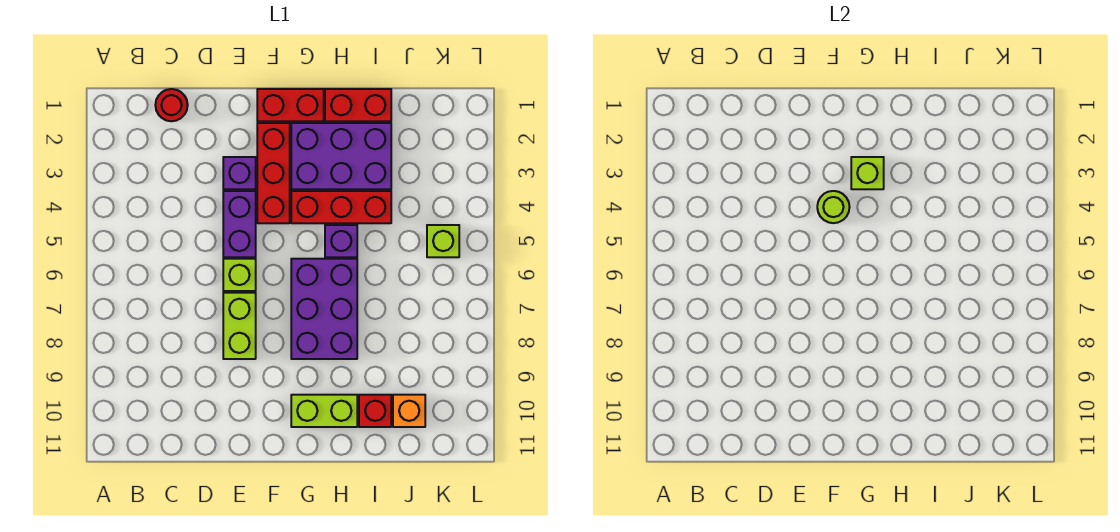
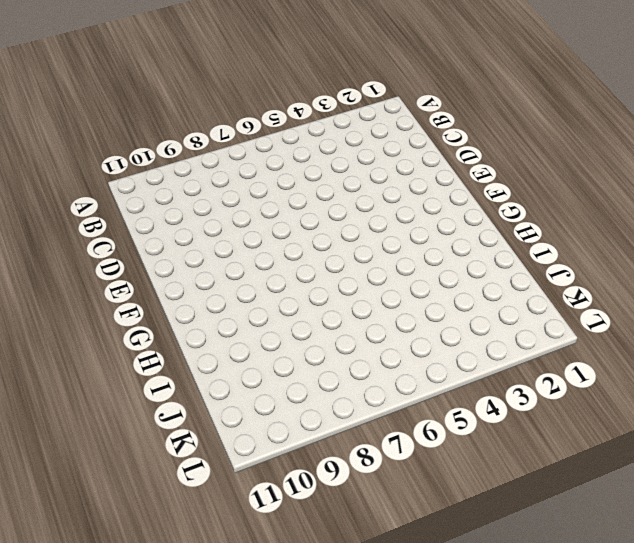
none -> red round brick C1 level 1
none -> purple brick E3 level 1
none -> purple brick E4:E5 level 1

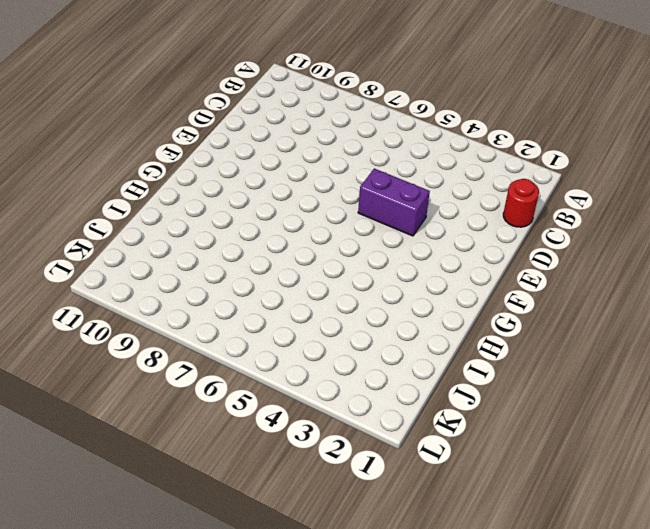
none -> purple brick E3 level 1
none -> lime brick E6 level 1
none -> lime brick E7:E8 level 1

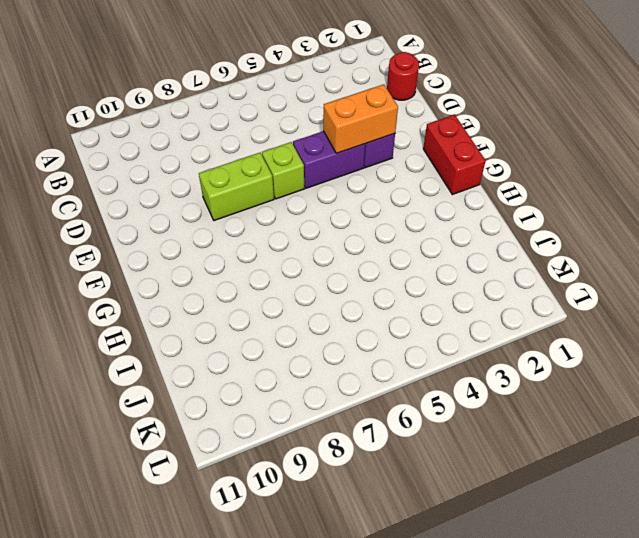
orange brick E3:E4 level 2 -> none
none -> red brick F2:F4 level 1
none -> purple brick G2:I3 level 1
none -> red brick G4:I4 level 1

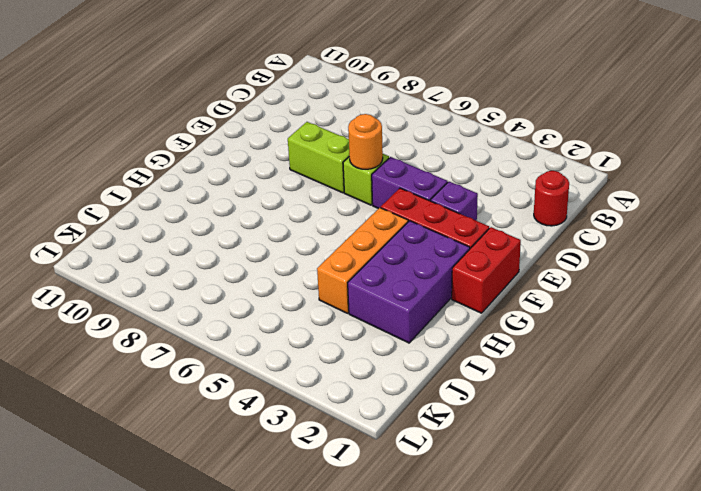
orange round brick E6 level 2 -> none
orange brick G4:I4 level 1 -> red brick G4:I4 level 1
none -> purple brick G6:H8 level 1
none -> lime brick G10:H10 level 1
none -> red brick H1:I1 level 1

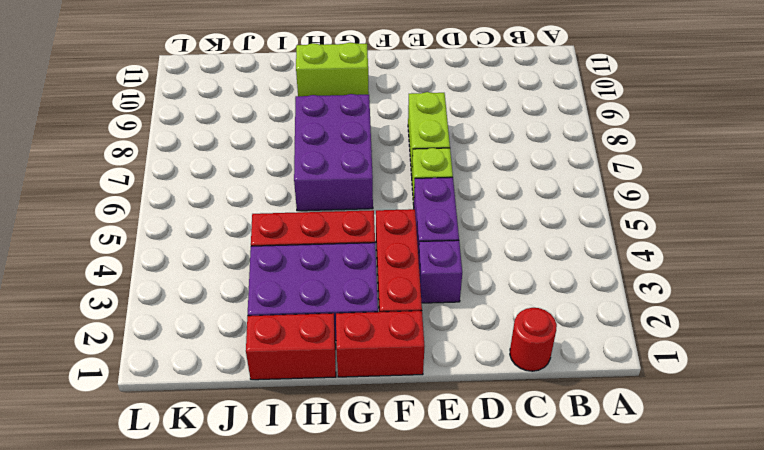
none -> purple brick H5 level 1
none -> red brick I10 level 1
none -> orange brick J10 level 1

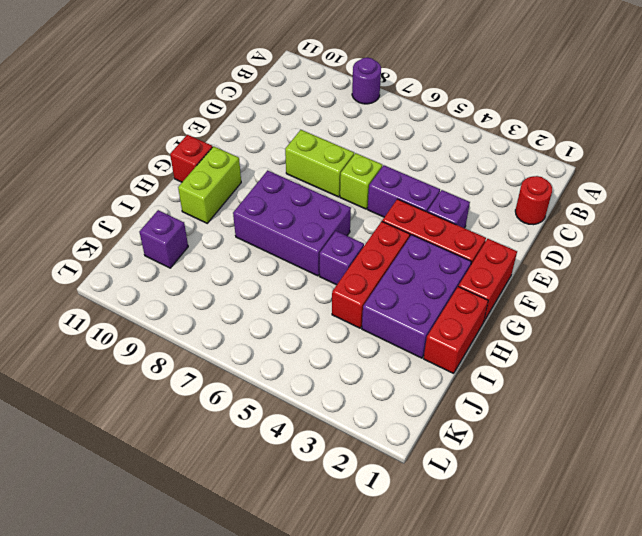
purple round brick A8 level 1 -> none
red brick G11 level 1 -> red brick I10 level 1
purple brick J10 level 1 -> orange brick J10 level 1
none -> lime brick K5 level 1
none -> lime round brick F4 level 2
none -> lime brick G3 level 2

